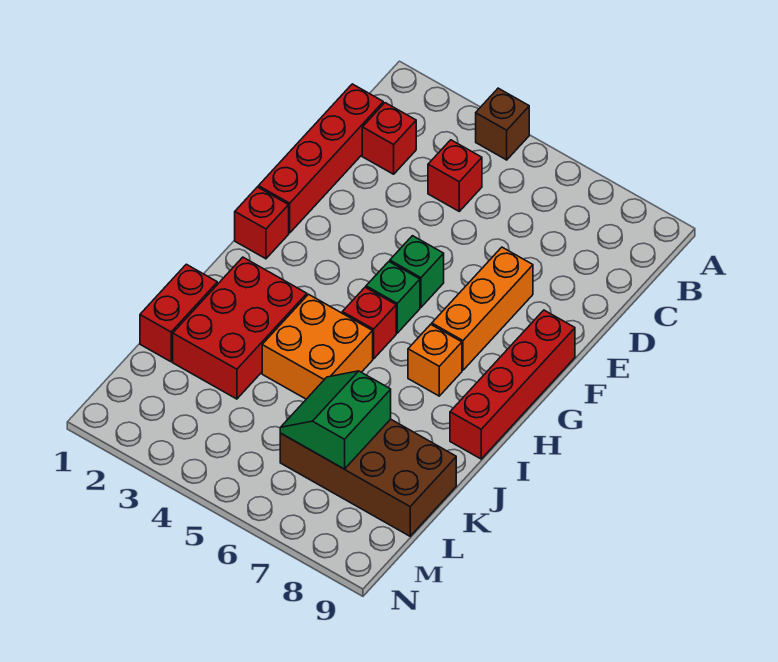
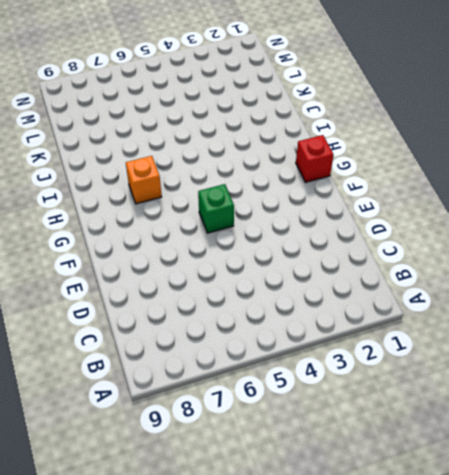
none -> brown brick A4 level 1
none -> red brick C1:F1 level 1
none -> red brick C2 level 1

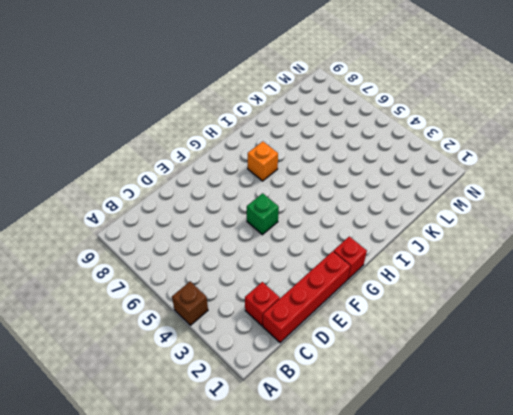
none -> red brick C4 level 1
none -> orange brick E7:G7 level 1
none -> red brick F9:I9 level 1

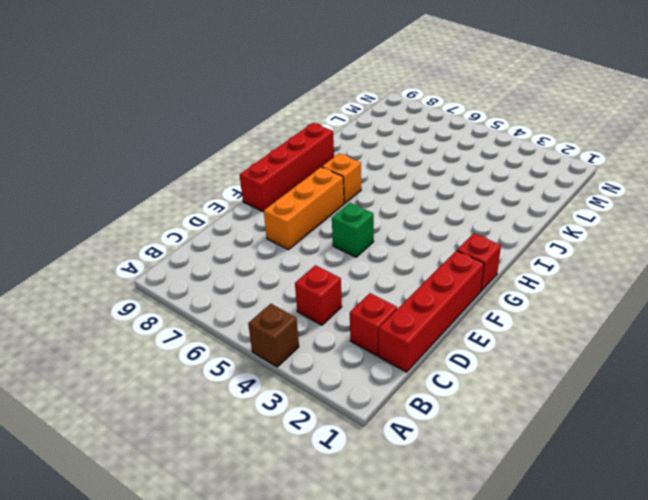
none -> green brick G5 level 1
none -> red brick H5 level 1
none -> red brick I2:K3 level 1

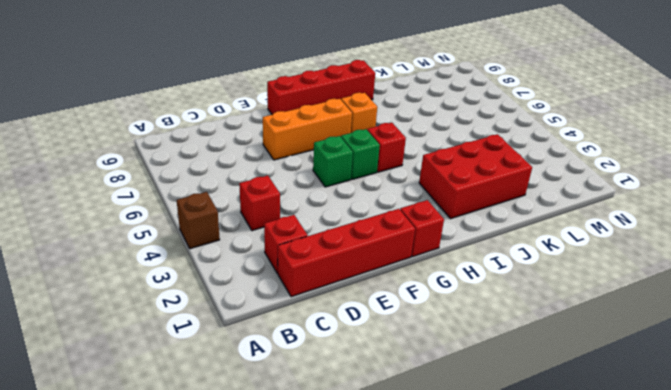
none -> orange brick I4:J5 level 1
none -> red brick J1:K1 level 1
none -> brown brick K6:L9 level 1

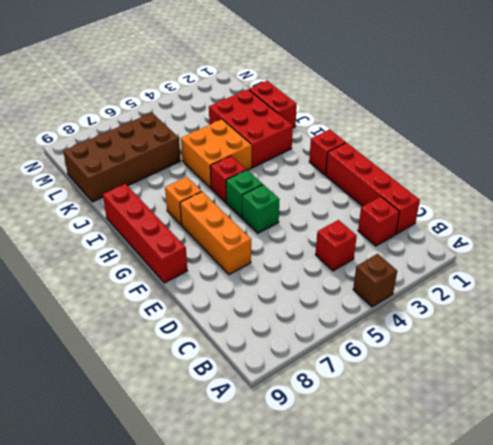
none -> green slope K6:L7 level 2 top 7

